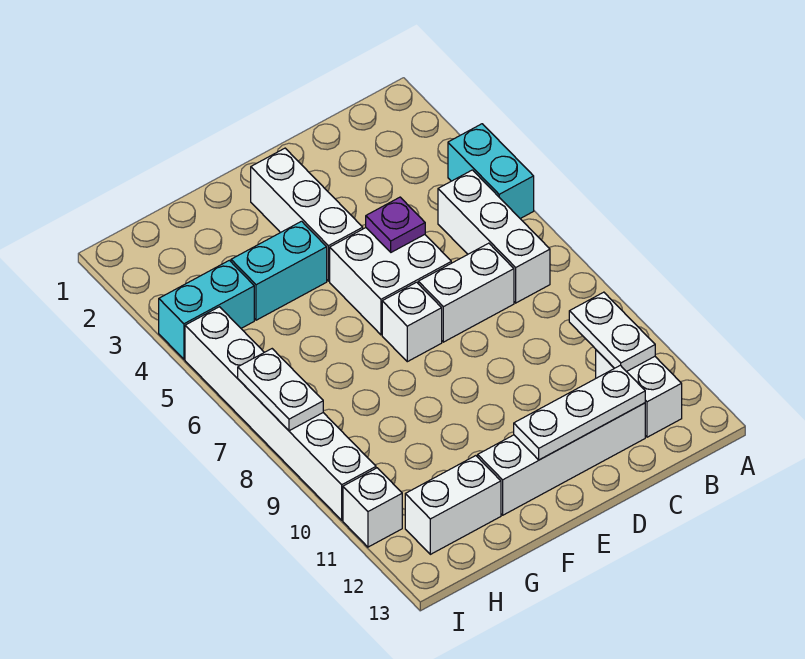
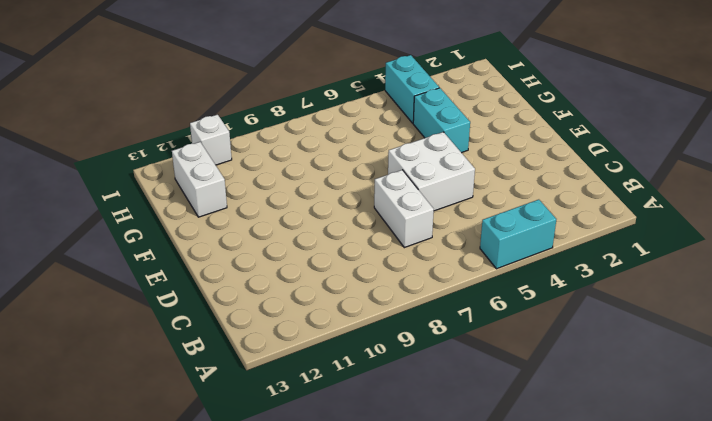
none -> white brick B5:B7 level 1
none -> white brick B11:B12 level 1
none -> white brick C12:F12 level 1

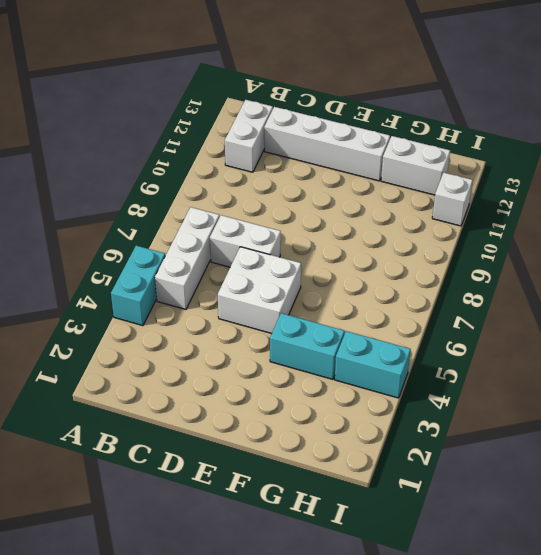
none -> white brick E2:E4 level 1
none -> white brick E7 level 1
none -> white brick I5:I10 level 1

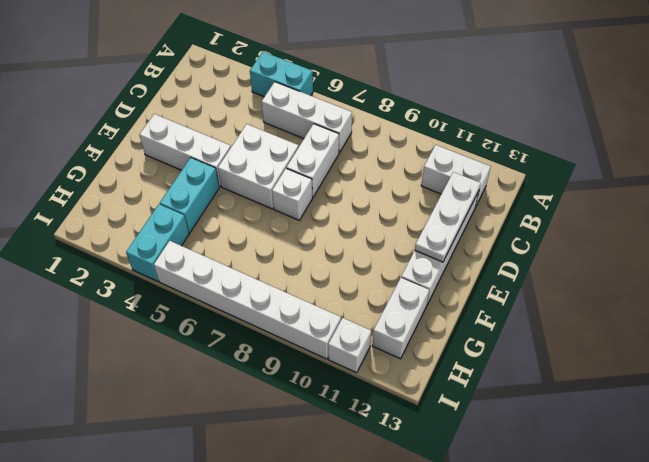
none -> white plate B10:B11 level 2
none -> purple plate D5 level 2
none -> white plate I7:I8 level 2

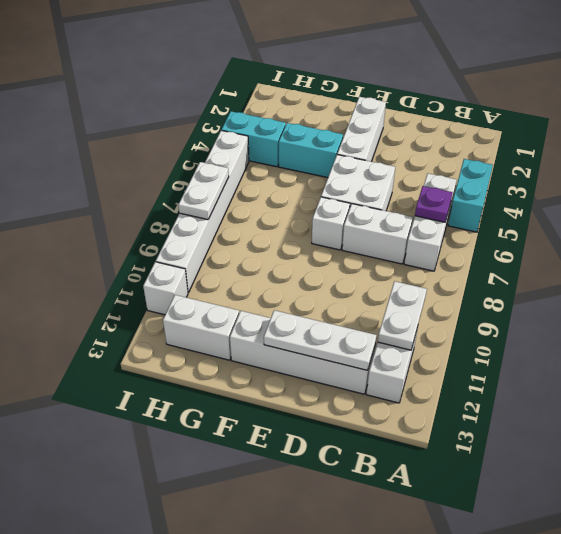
purple plate B6 level 2 -> purple plate D5 level 2

